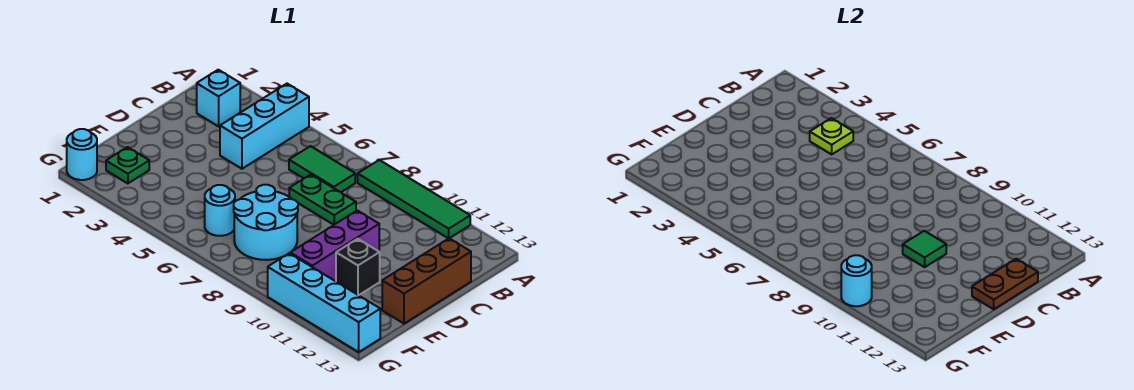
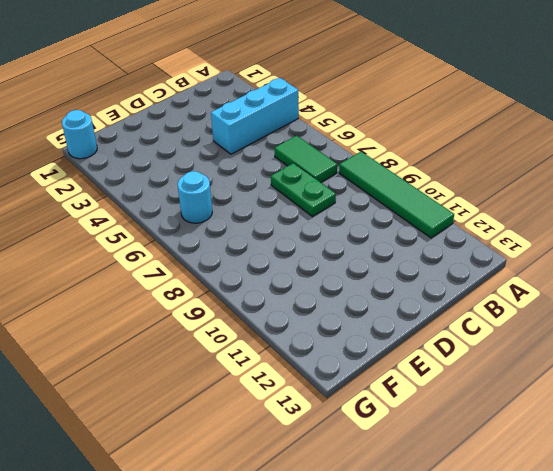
none -> cyan brick B2 level 1
none -> brown brick C13:E13 level 1
none -> purple brick D10:F10 level 1

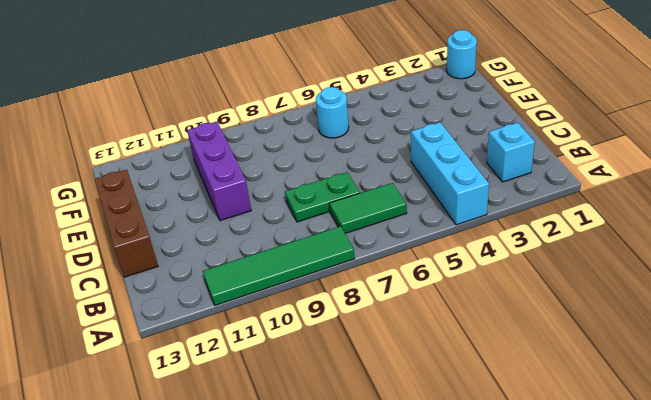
none -> cyan round brick E7:F8 level 1
none -> black brick E11 level 1
none -> green plate F2 level 1

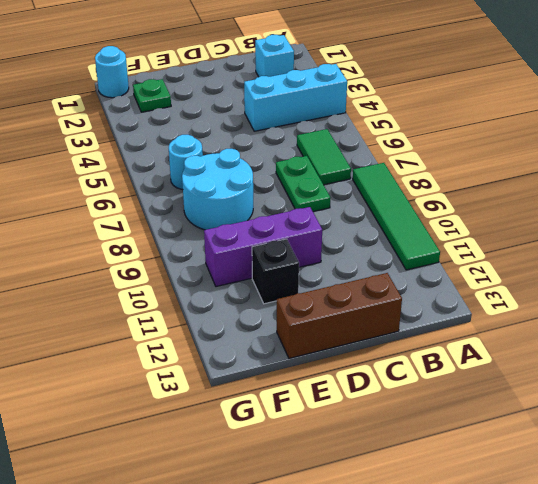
none -> cyan brick G10:G13 level 1
none -> lime plate B4 level 2
none -> brown plate C13:D13 level 2

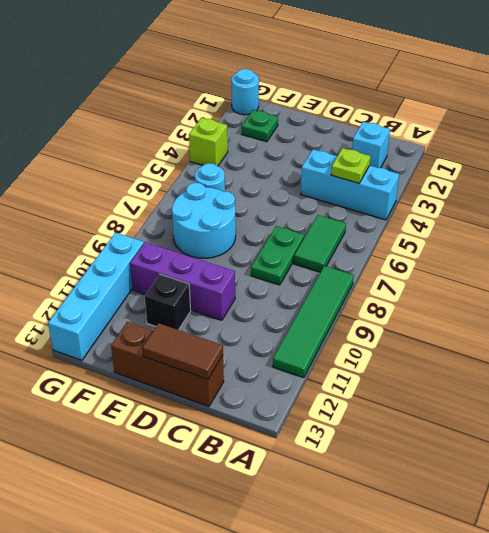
brown tile C13:D13 level 2 -> brown plate C13:D13 level 2
lime brick G4 level 1 -> none
none -> green tile D10 level 2
none -> cyan round brick G10 level 2

